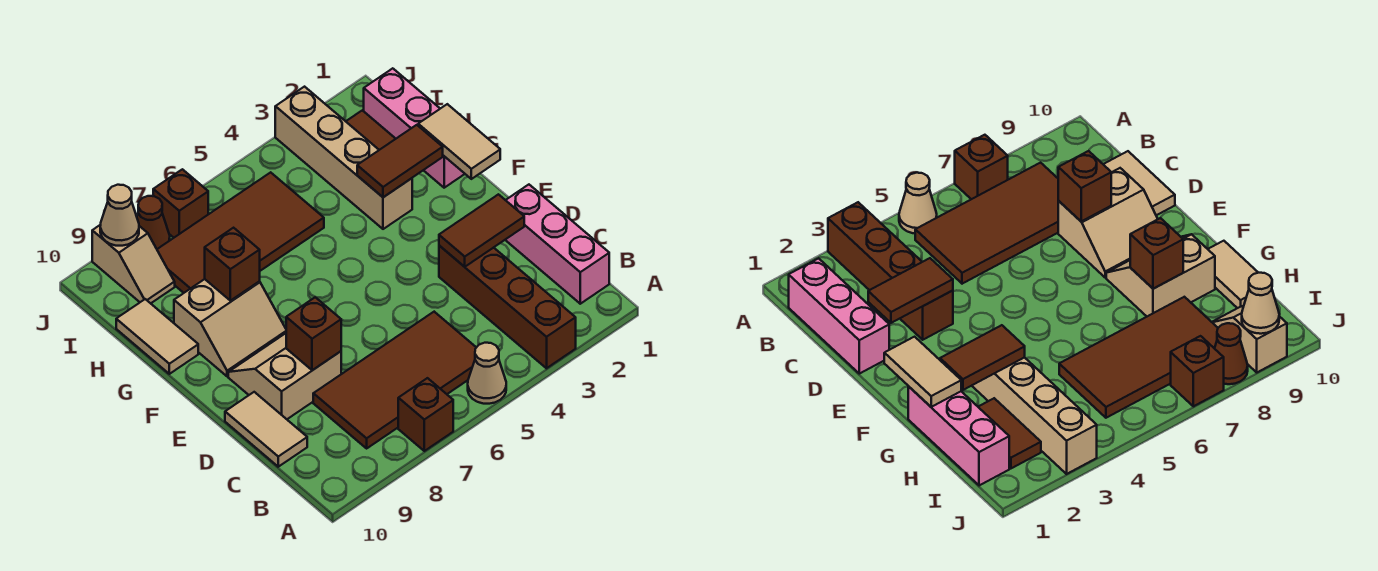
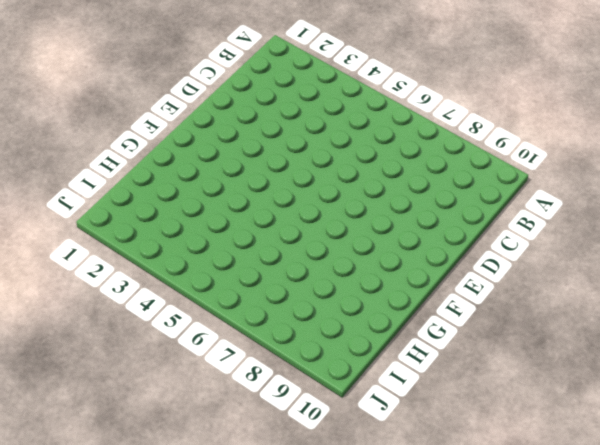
none -> brown brick A3:D3 level 1
none -> tan cone A5 level 1
none -> brown brick A7 level 1

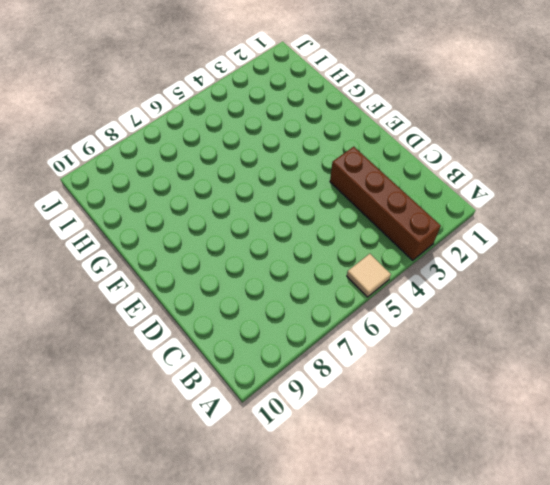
tan tile A5 level 1 -> tan cone A5 level 1
none -> brown brick A7 level 1
none -> pink brick B1:D1 level 1
none -> brown tile B5:C8 level 1

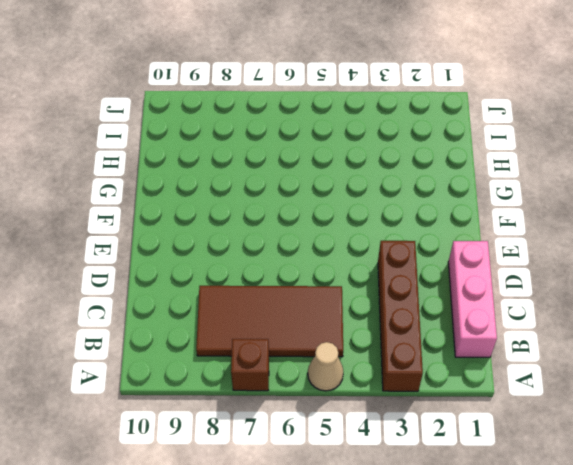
none -> tan tile C10:D10 level 1
none -> tan slope D8:E9 level 1 top D
none -> tan slope F8:G9 level 1 top G

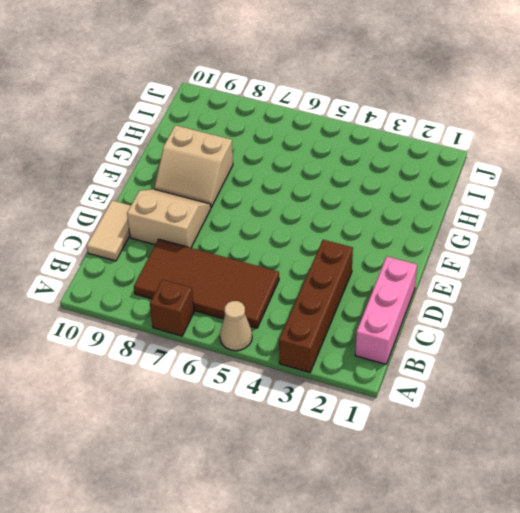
none -> pink brick G1:I1 level 1
none -> tan brick G3:J3 level 1
none -> tan tile G10:H10 level 1

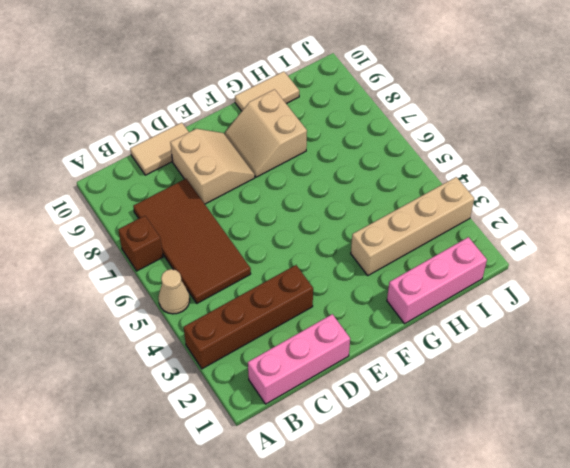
none -> brown tile H2:I2 level 1
none -> brown tile H5:I8 level 1
none -> tan slope I9:J9 level 1 top J

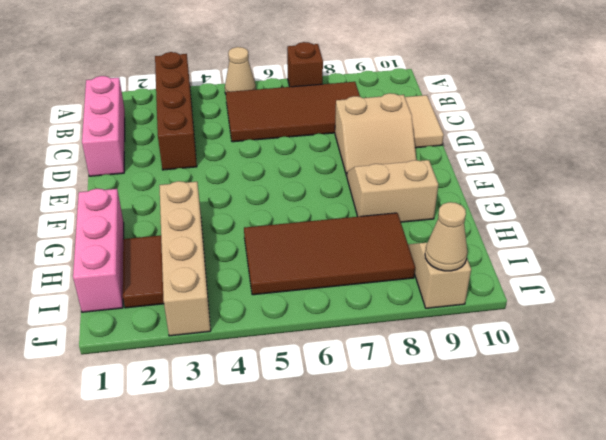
none -> tan tile G10:H10 level 1
none -> brown brick J7 level 1
none -> brown cone J8 level 1

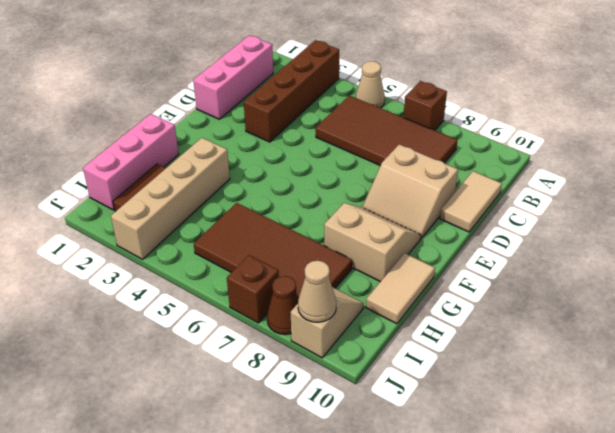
none -> brown tile D2:D3 level 2
none -> brown brick D8 level 2
none -> tan tile F1:G1 level 2

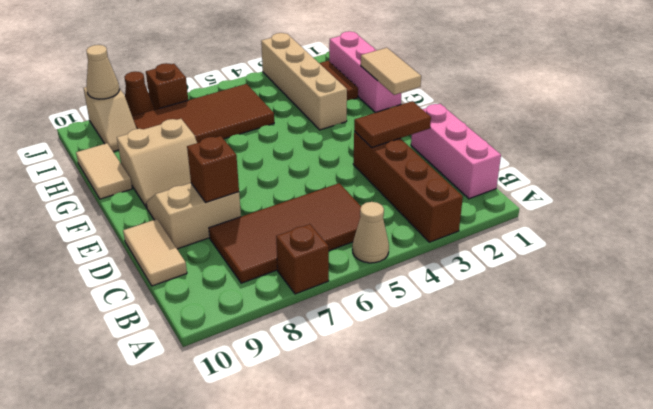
none -> brown tile G2:G3 level 2
none -> brown brick G8 level 2

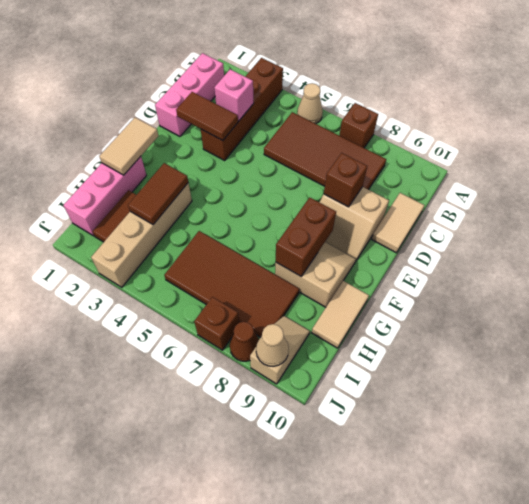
pink brick C3 level 2 -> none
brown brick F8:G8 level 2 -> brown brick G8 level 2
brown tile G3:H3 level 2 -> brown tile G2:G3 level 2

